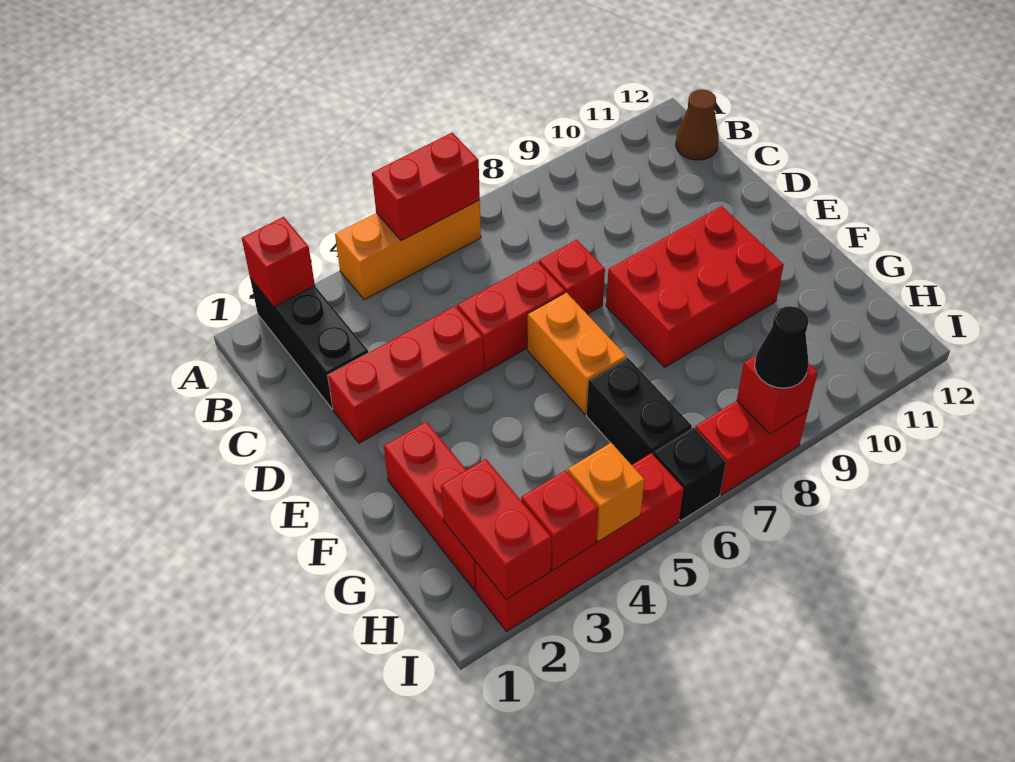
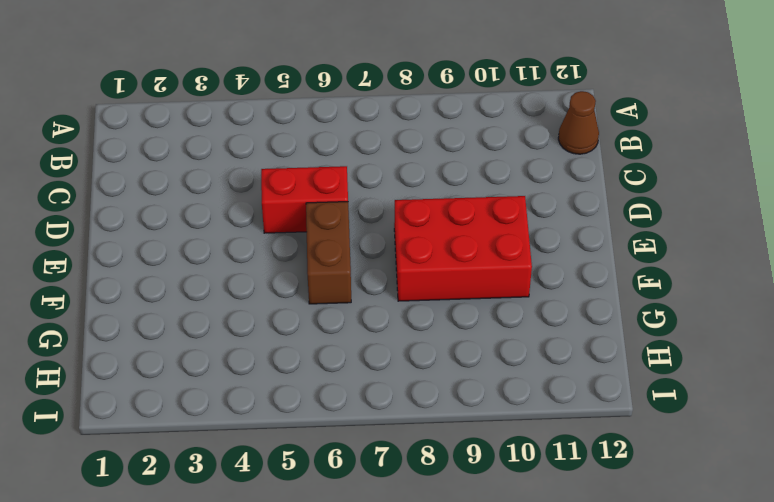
brown brick E6:F6 level 1 -> orange brick E6:F6 level 1
none -> black brick A2:C2 level 1
none -> orange brick A4:A6 level 1
none -> red brick D2:D4 level 1

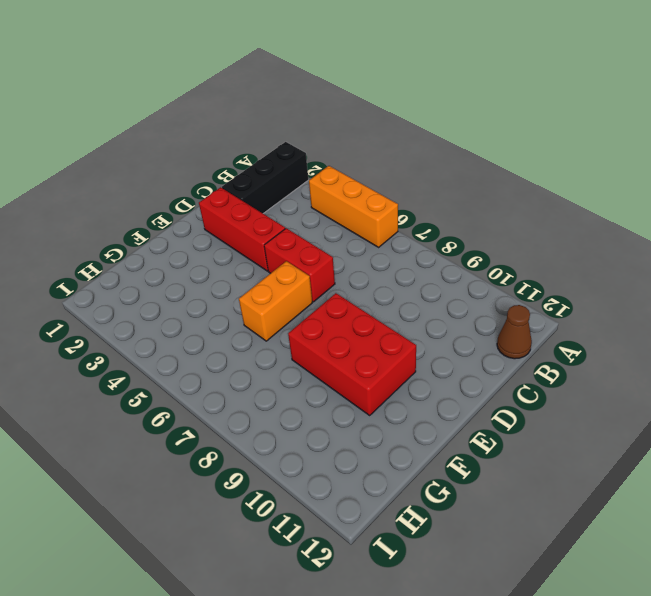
none -> red brick D7 level 1
none -> red brick F2:H2 level 1
none -> black brick G6:H6 level 1

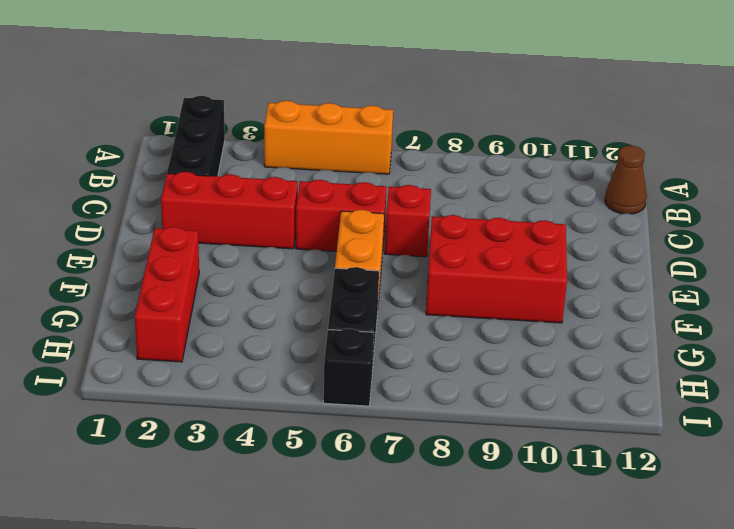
none -> red brick I2:I5 level 1
none -> red brick I7:I8 level 1
none -> red brick A2 level 2

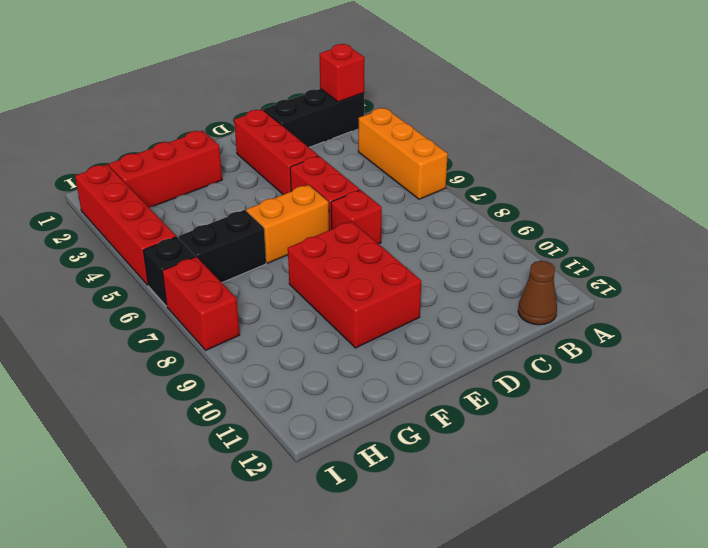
none -> red brick A5:A6 level 2
none -> red brick H2:I2 level 2
none -> red brick I3 level 2

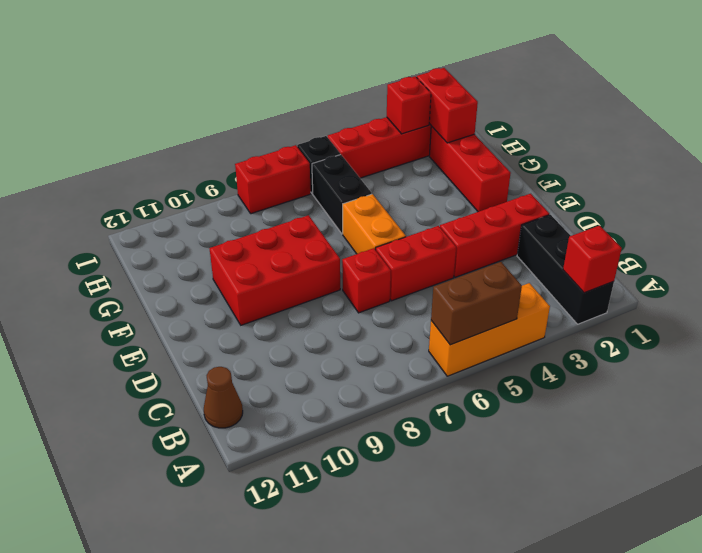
brown brick A5:A6 level 2 -> red brick A5:A6 level 2
none -> orange brick I4 level 2
none -> red brick I8 level 2
none -> black cone I8 level 3

